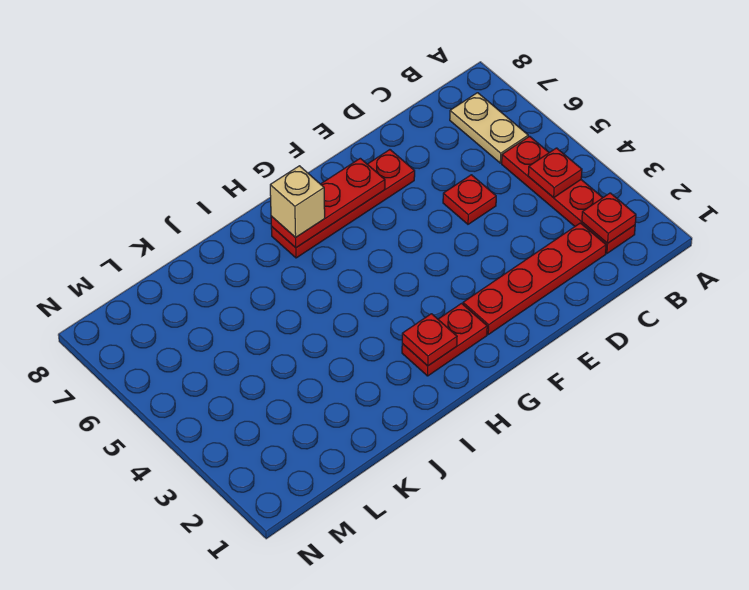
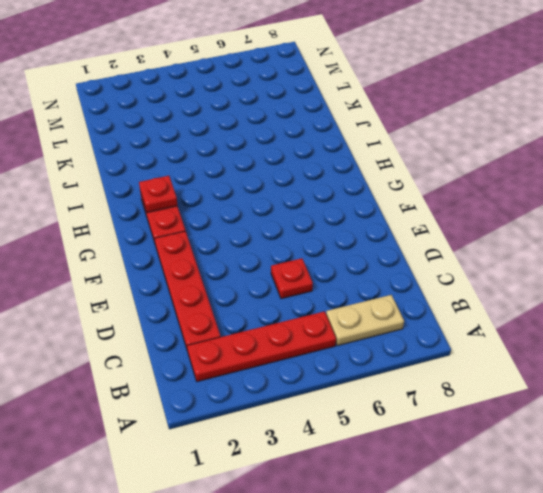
none -> red plate E7:H7 level 1
none -> red plate B2 level 2

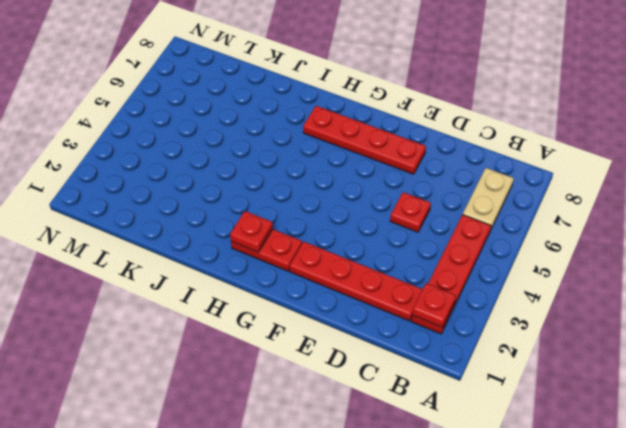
none -> red plate B4 level 2
none -> red plate F7:H7 level 2

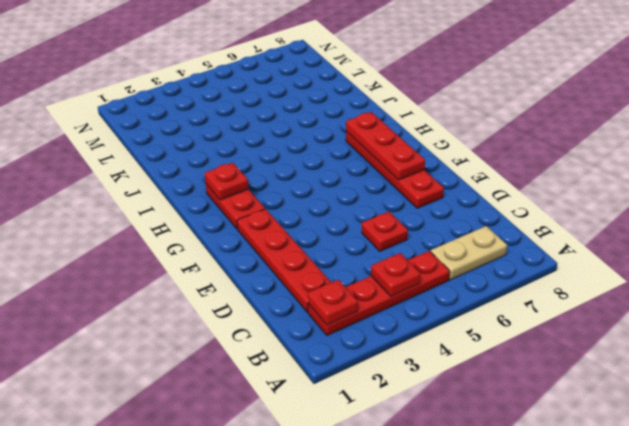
none -> tan brick H7 level 3

